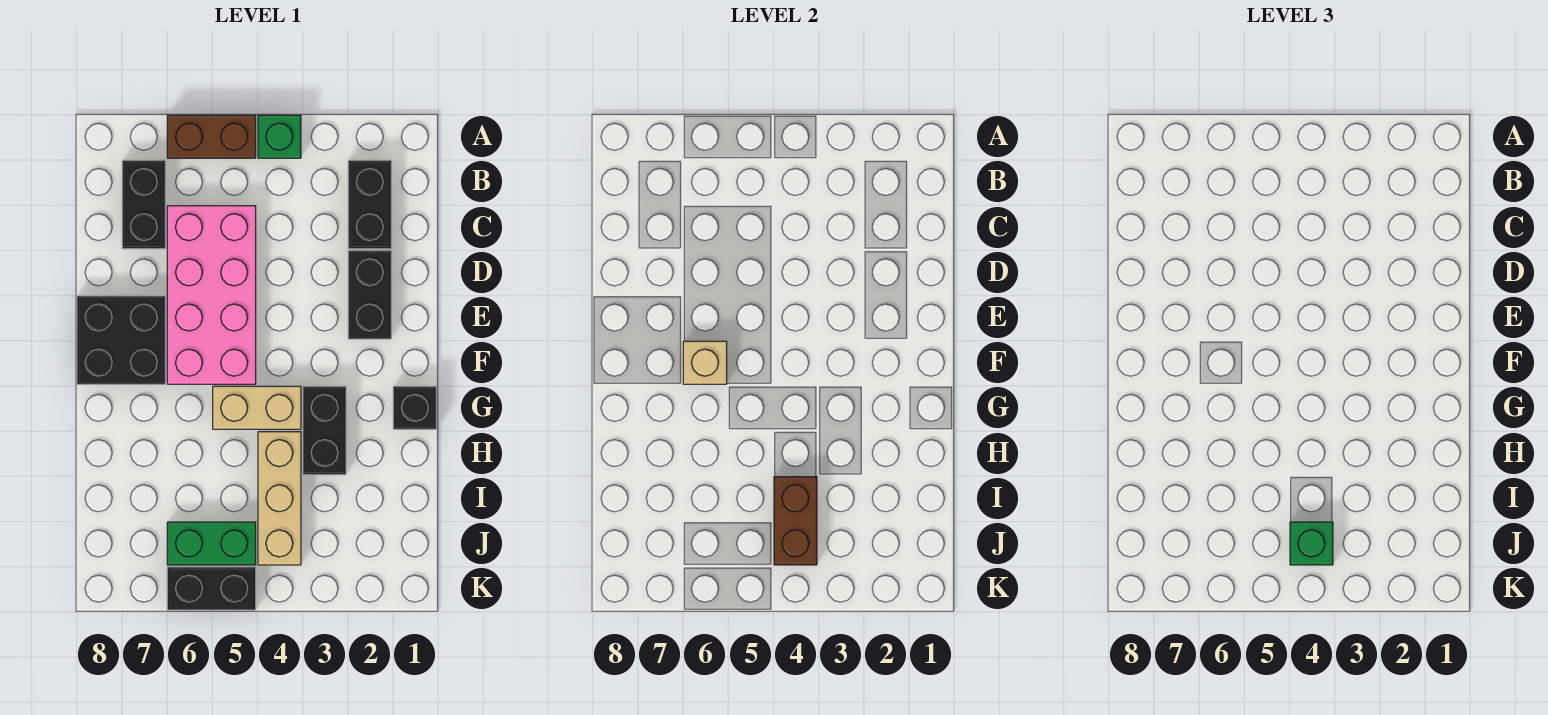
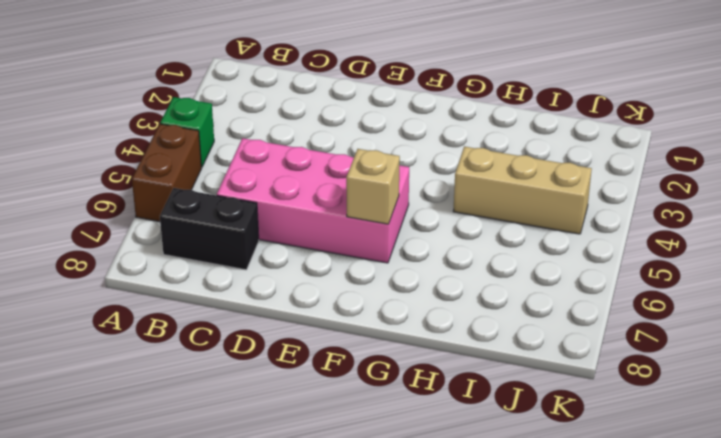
none -> black brick B2:C2 level 1
none -> black brick D2:E2 level 1
none -> black brick E7:F8 level 1

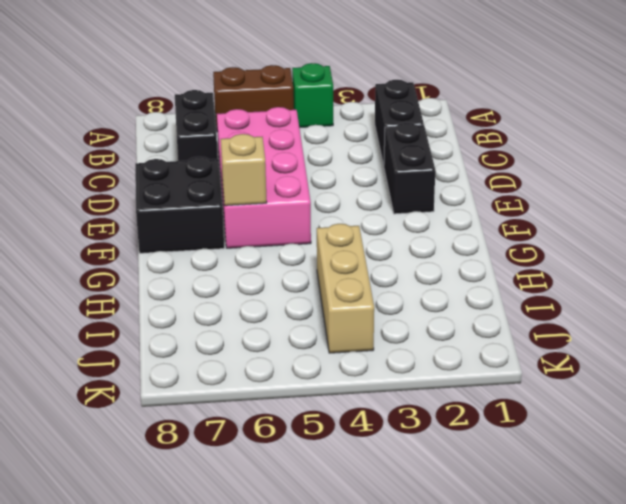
none -> black brick G1 level 1
none -> black brick G3:H3 level 1
none -> tan brick G4:G5 level 1

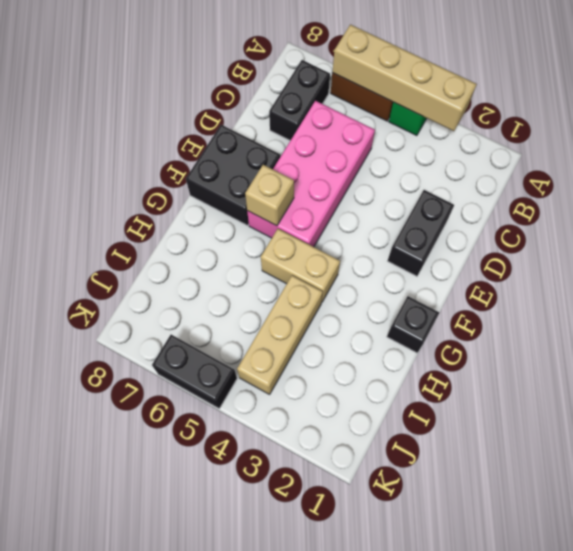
tan brick A3:A6 level 2 -> none
none -> black brick B2:C2 level 1
none -> black brick G3:H3 level 1
none -> green brick J5:J6 level 1

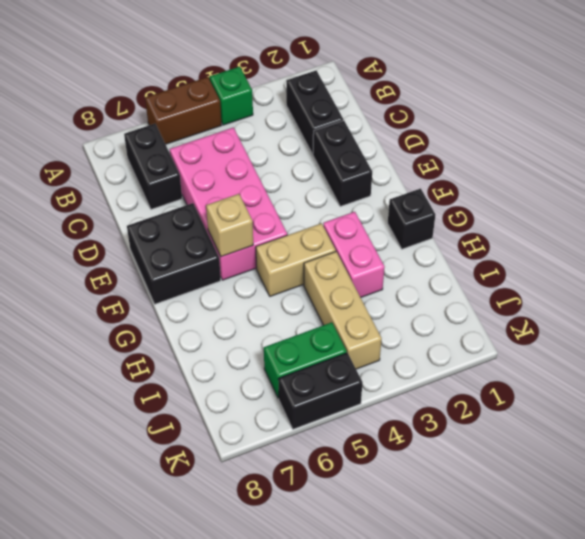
pink brick G3:H3 level 1 -> black brick G3:H3 level 1
none -> brown brick I4:J4 level 2
none -> green brick J4 level 3

